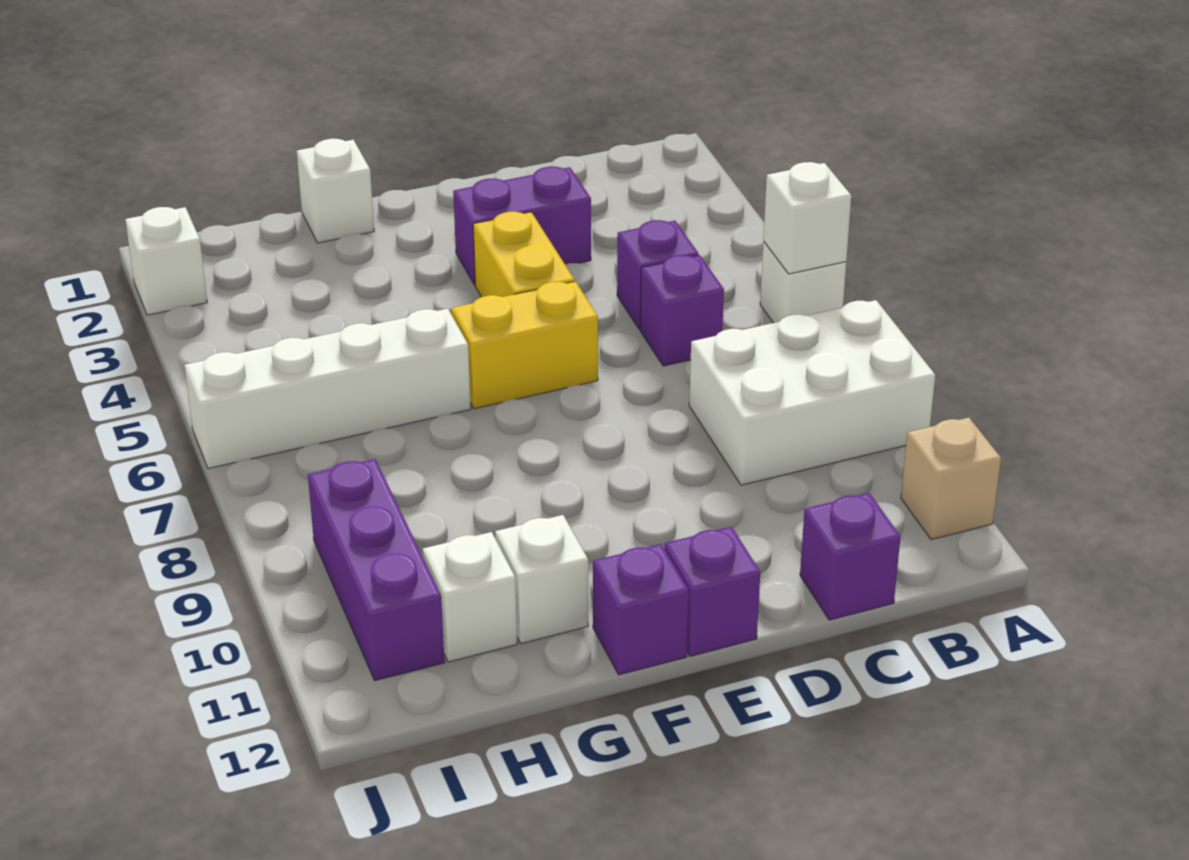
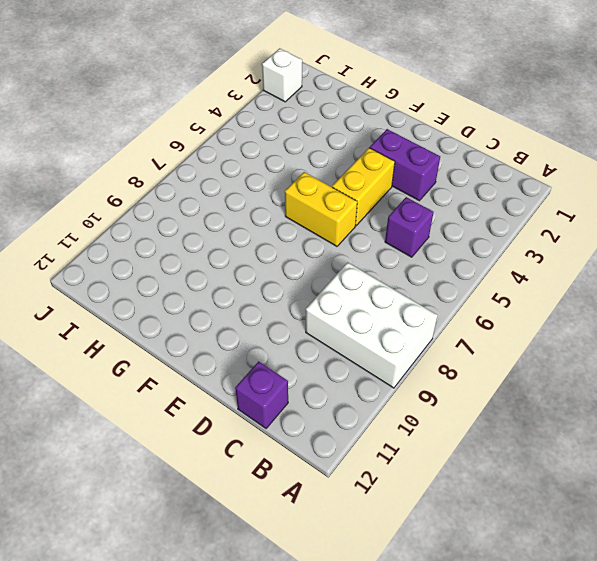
none -> white brick A6 level 1
none -> tan brick A11 level 1
none -> purple brick C6 level 1

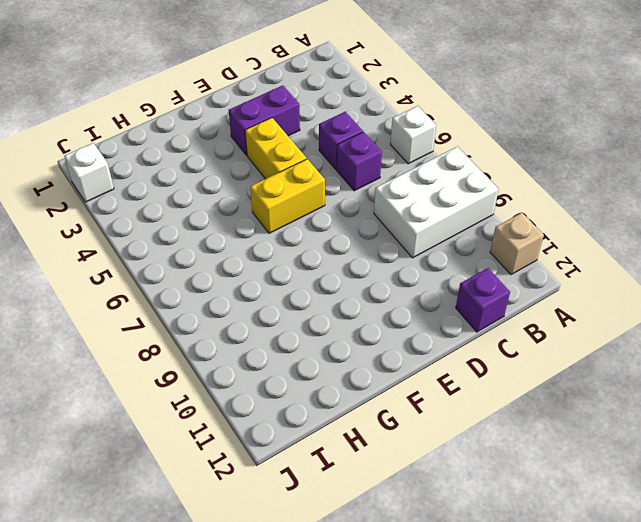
none -> purple brick E12 level 1
none -> purple brick F12 level 1
none -> white brick G1 level 1

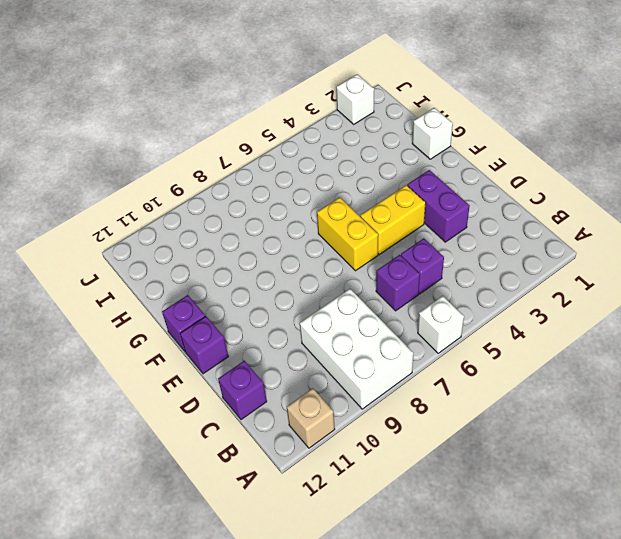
none -> white brick G6:J6 level 1
none -> white brick G11 level 1
none -> white brick H11 level 1

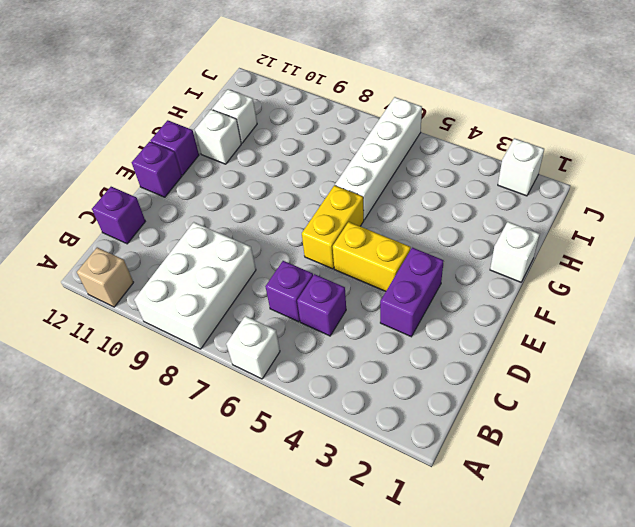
none -> purple brick I9:I11 level 1
none -> white brick A6 level 2

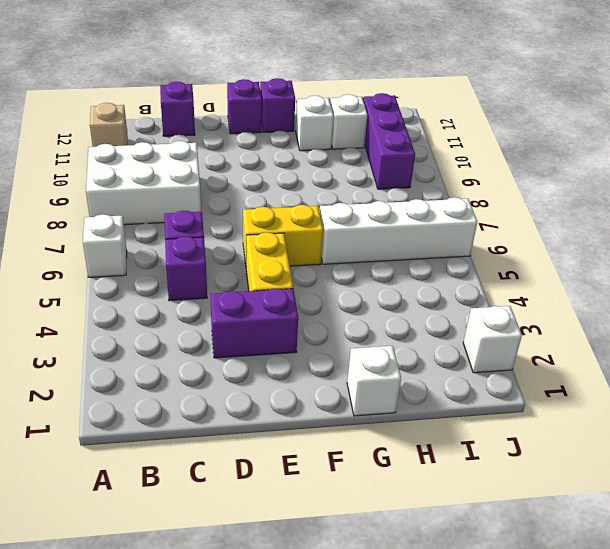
none -> white brick A6 level 2

